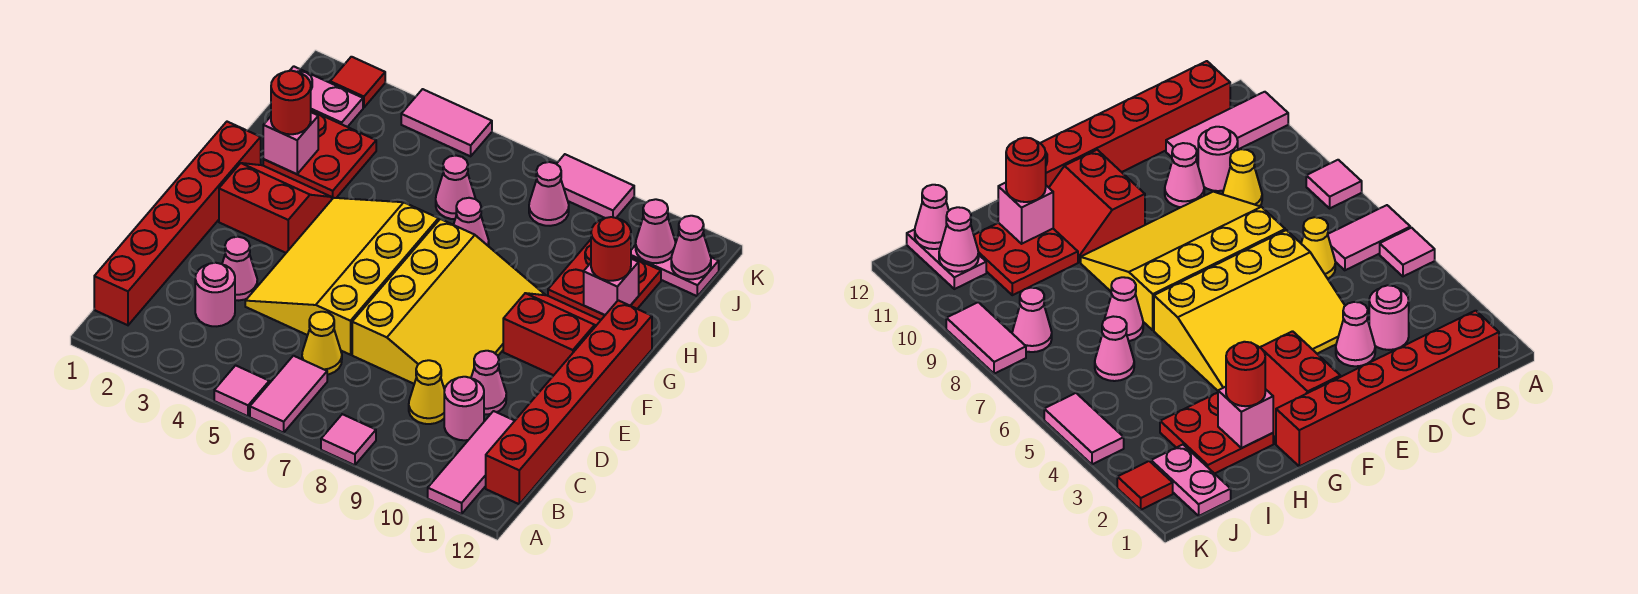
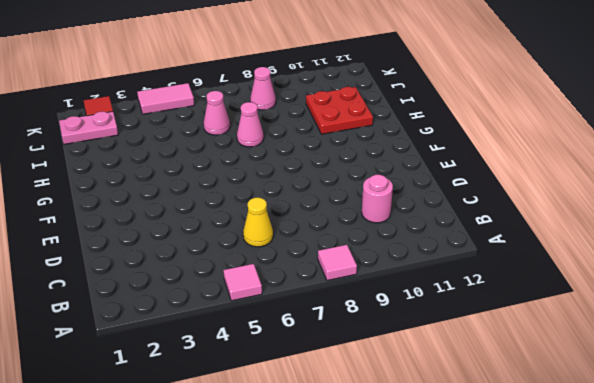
none -> pink tile A6:B6 level 1
none -> pink tile A11:C11 level 1
none -> red brick B1:G1 level 1
none -> red brick B12:G12 level 1

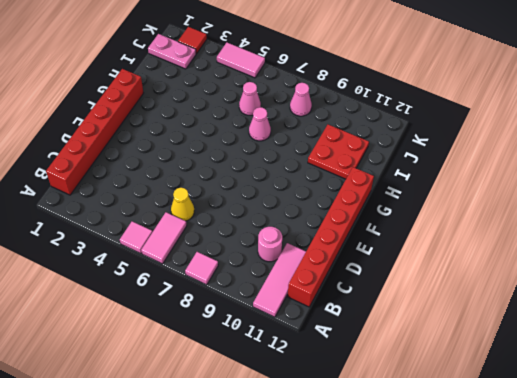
none -> pink round brick C3 level 1
none -> yellow cone C9 level 1
none -> pink cone D3 level 1
none -> yellow slope D4:G6 level 1 top 6

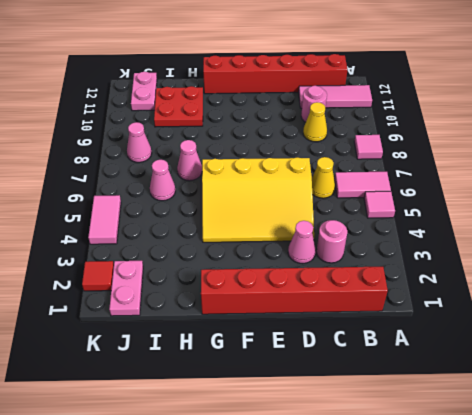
none -> yellow slope D7:G9 level 1 top 7
none -> pink cone D10 level 1
none -> red slope F2:G3 level 1 top F
none -> red slope F10:G11 level 1 top F

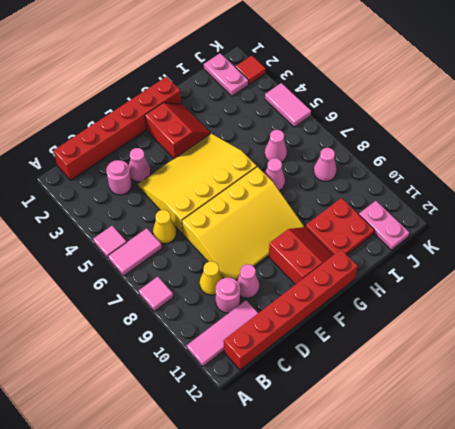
none -> red plate H2:I3 level 1
none -> pink tile K8:K9 level 1
none -> pink brick H2 level 2
none -> pink brick H11 level 2

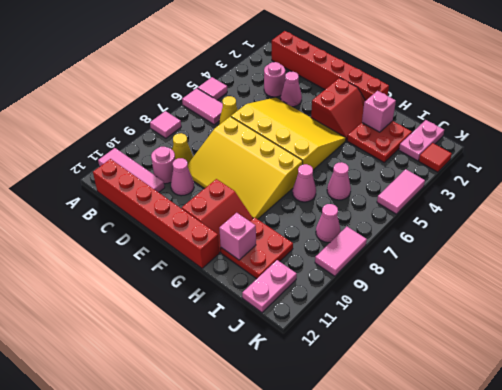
none -> pink cone J11 level 2
none -> pink cone J12 level 2
none -> red round brick H2 level 3
none -> red round brick H11 level 3

